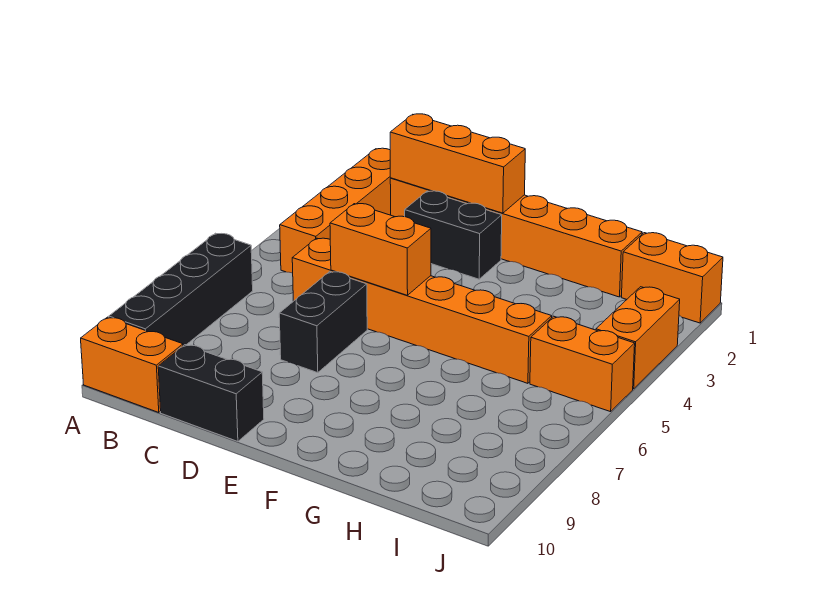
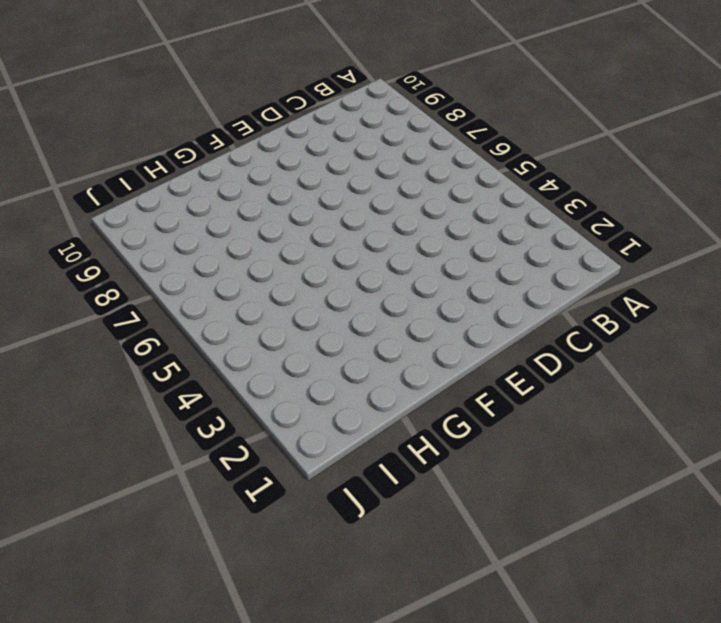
none -> black brick A6:A9 level 1
none -> orange brick A10:B10 level 1
none -> orange brick B1:B4 level 1

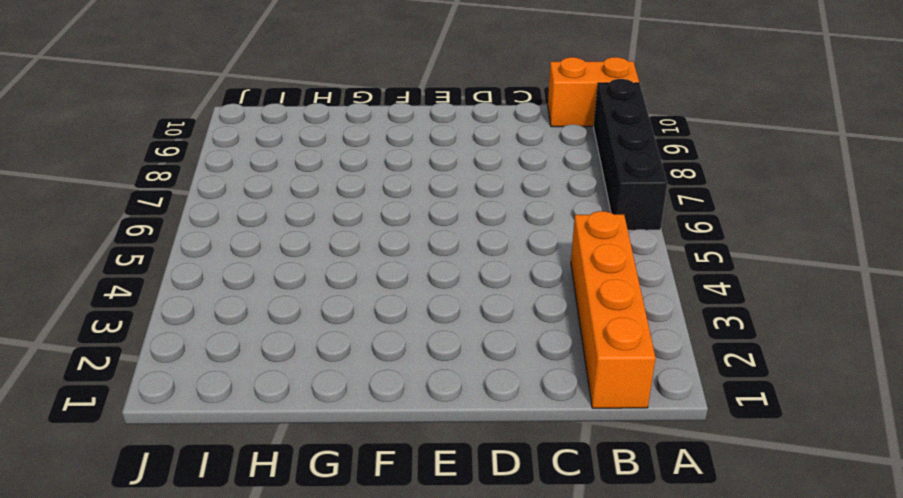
none -> orange brick C1:H1 level 1
none -> orange brick C5:H5 level 1
none -> black brick C10:D10 level 1

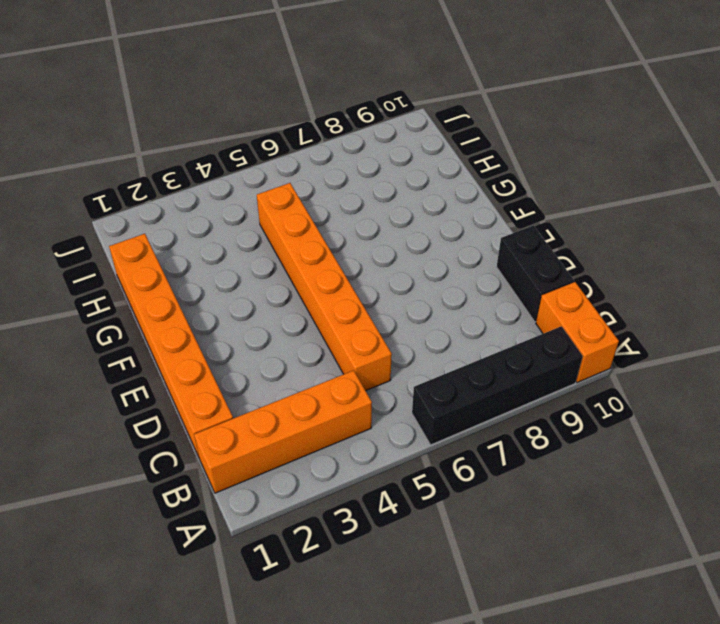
none -> black brick D2:E2 level 1
none -> black brick D6:D7 level 1
none -> orange brick I1:J1 level 1

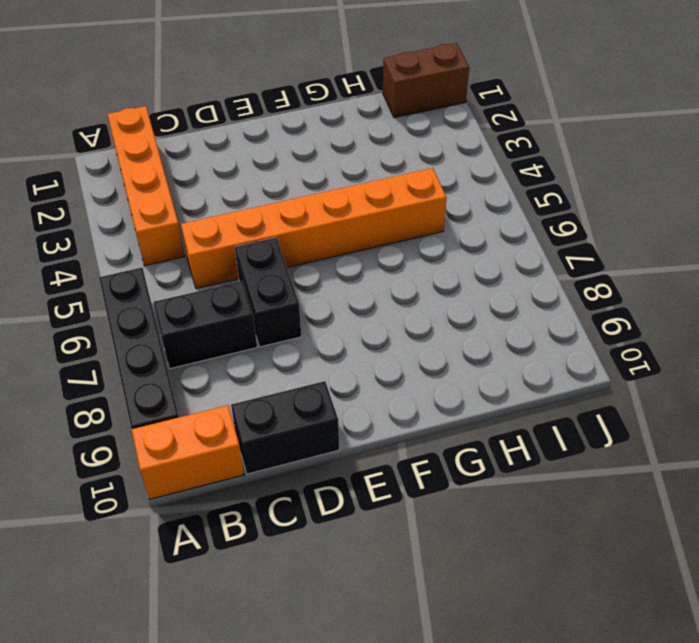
black brick B7:C7 level 1 -> black brick D2:E2 level 1
brown brick I1:J1 level 1 -> orange brick I1:J1 level 1
none -> orange brick C1:H1 level 1
none -> orange brick I5:J5 level 1
none -> orange brick J3:J4 level 1

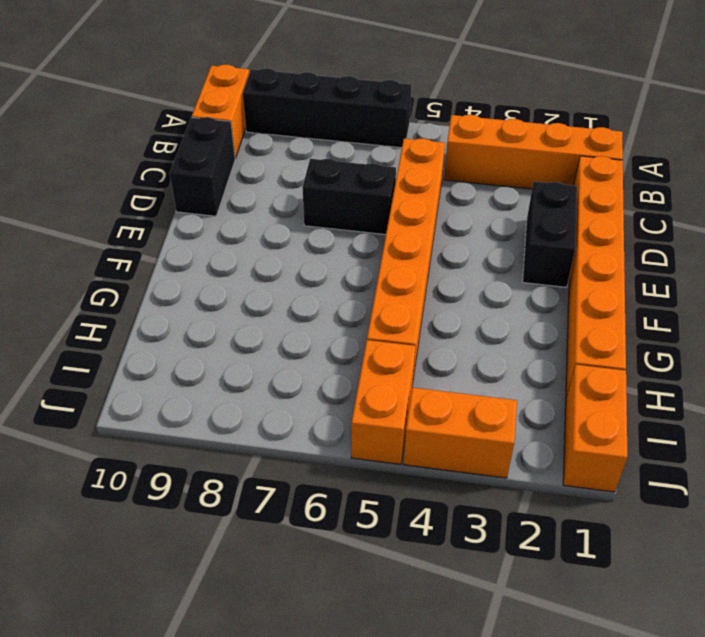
none -> orange brick C1:E1 level 2
none -> orange brick D5:E5 level 2

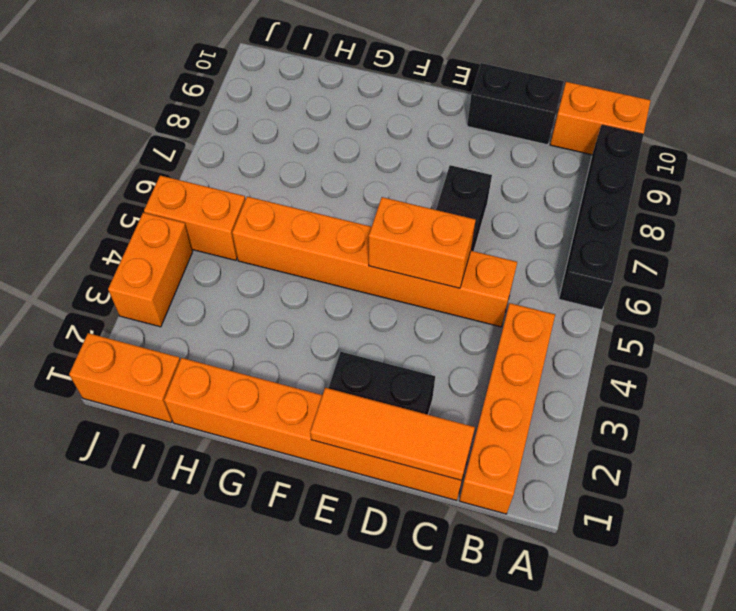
orange tile C1:E1 level 2 -> orange brick C1:E1 level 2

